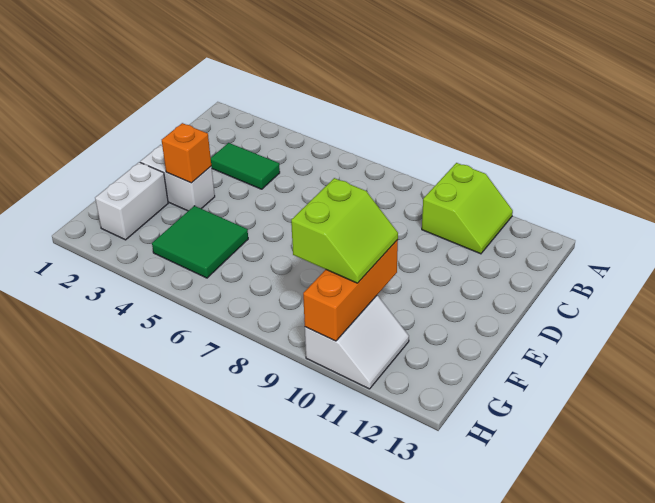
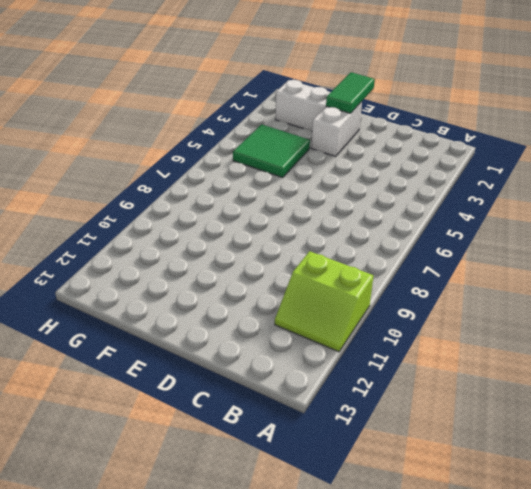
green tile E1:E2 level 2 -> green tile C3:C4 level 1
none -> white slope G10:H11 level 1 top 10
none -> orange brick E3 level 2

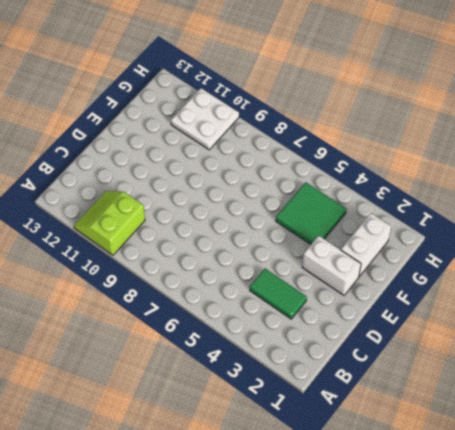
white plate G10:H11 level 1 -> white slope G10:H11 level 1 top 10
none -> orange brick E3 level 2
none -> orange brick F10:H10 level 2

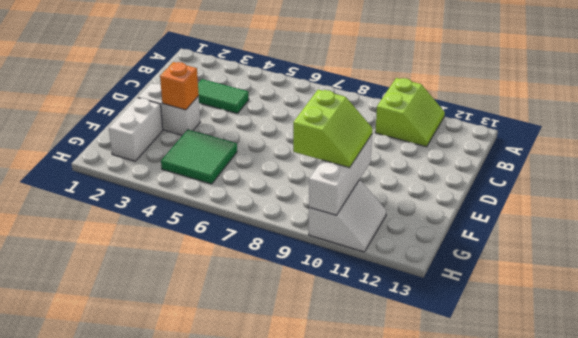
white brick F10:H10 level 2 -> orange brick F10:H10 level 2

